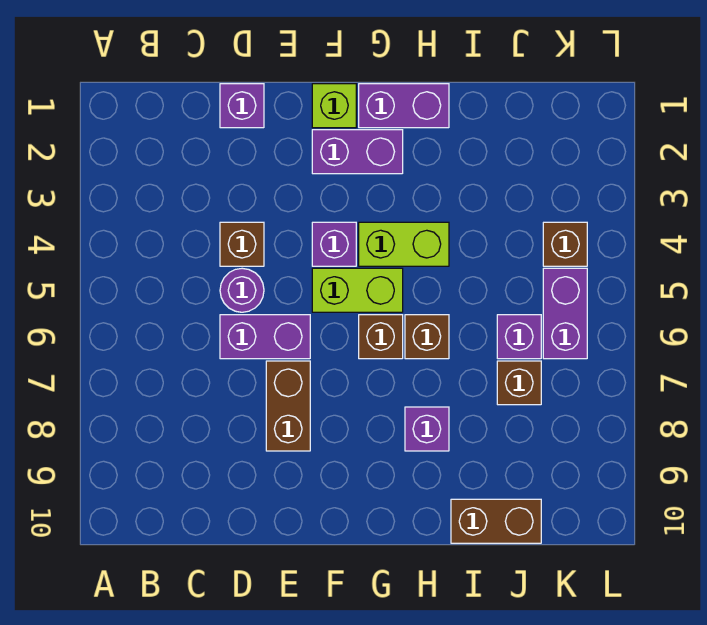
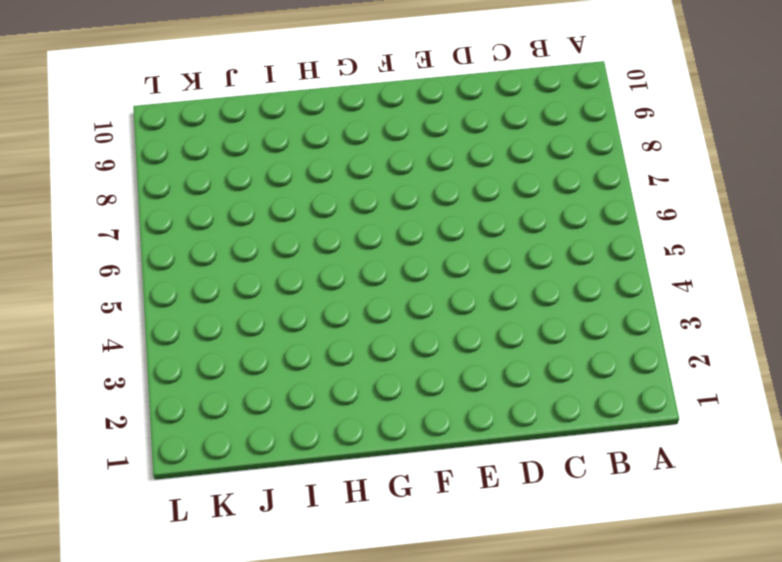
none -> purple brick D1 level 1
none -> brown brick D4 level 1
none -> purple round brick D5 level 1

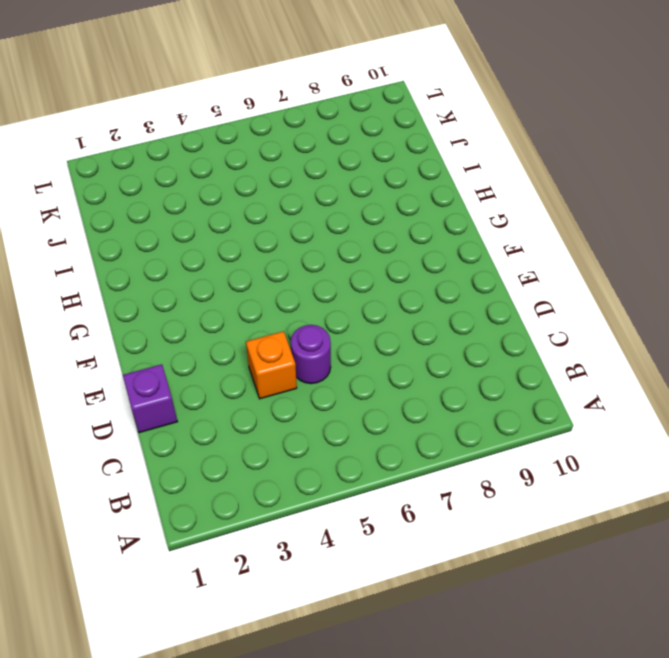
orange brick D4 level 1 -> brown brick D4 level 1
none -> purple brick D6:E6 level 1
none -> brown brick E7:E8 level 1
none -> lime brick F1 level 1

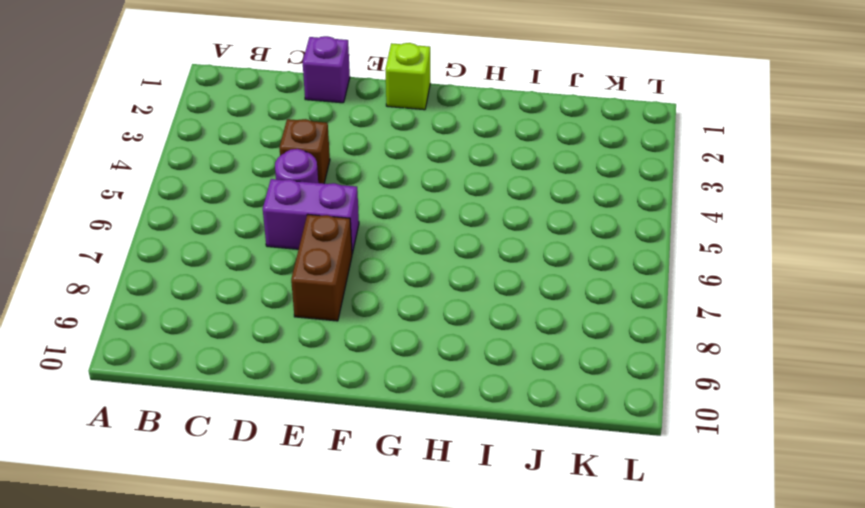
none -> purple brick F2:G2 level 1
none -> purple brick F4 level 1
none -> lime brick F5:G5 level 1

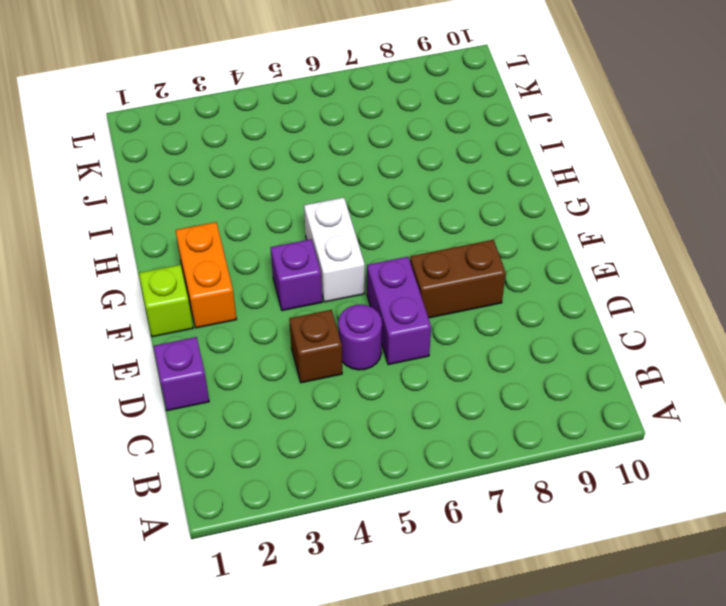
orange brick F2:G2 level 1 -> purple brick F2:G2 level 1
white brick F5:G5 level 1 -> lime brick F5:G5 level 1
none -> purple brick G1:H1 level 1
none -> lime brick G4:H4 level 1
none -> brown brick G6 level 1

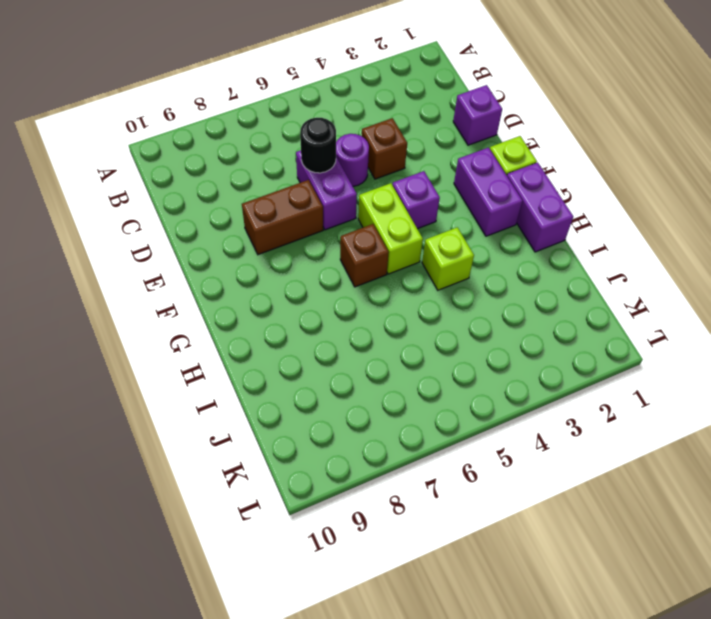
black round brick D6 level 2 -> none
lime brick H4 level 1 -> lime brick G4:H4 level 1
none -> brown brick H6 level 1
none -> purple brick H8 level 1
none -> brown brick I10:J10 level 1

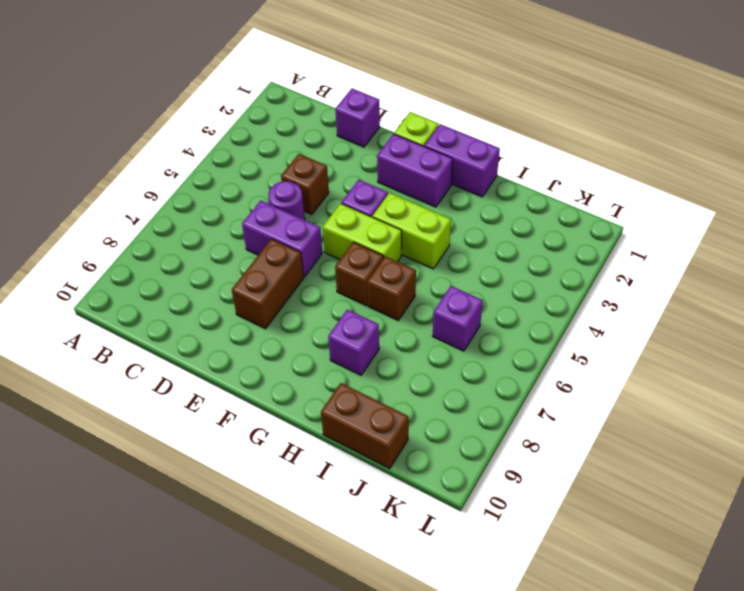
none -> brown brick J7 level 1
none -> brown brick K4 level 1
none -> purple brick K5:K6 level 1

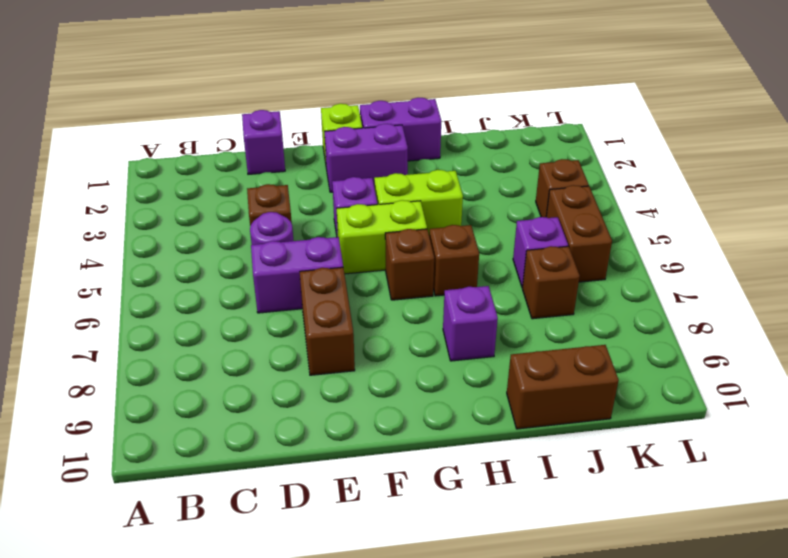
brown brick K5:K6 level 1 -> purple brick K5:K6 level 1

